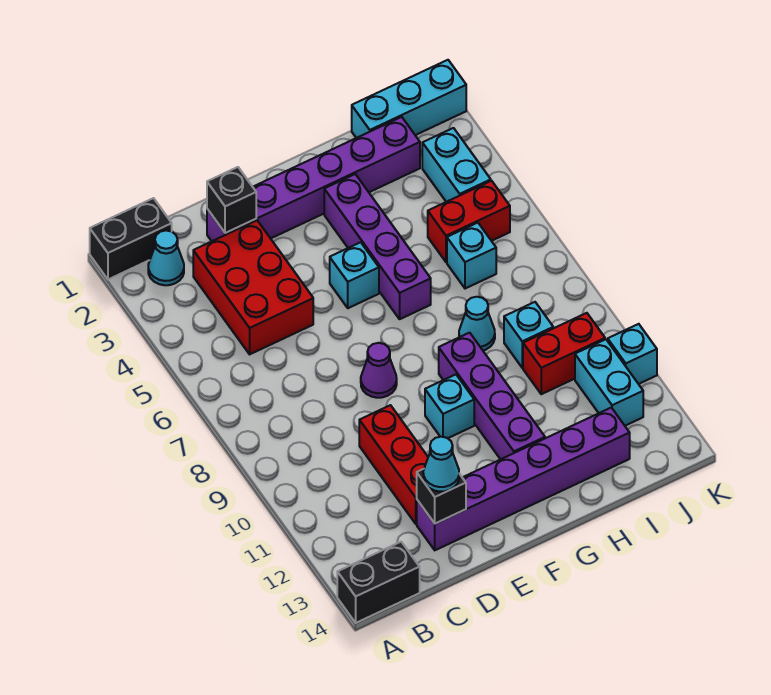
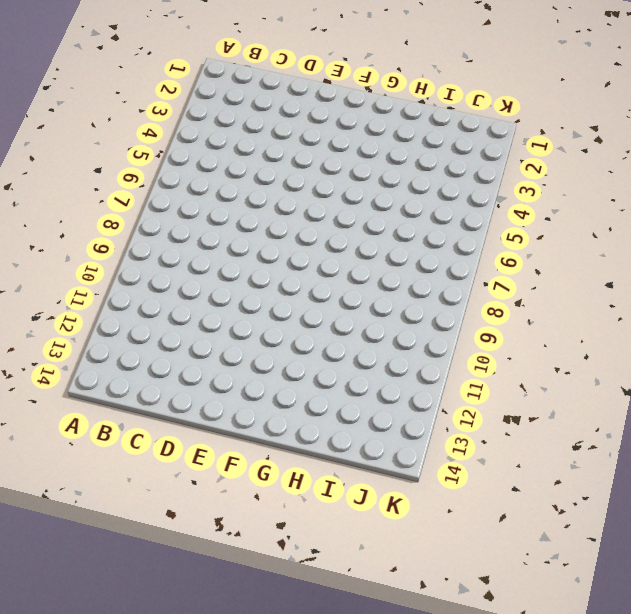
none -> black brick A1:B1 level 1
none -> black brick A14:B14 level 1
none -> cyan cone B2 level 1

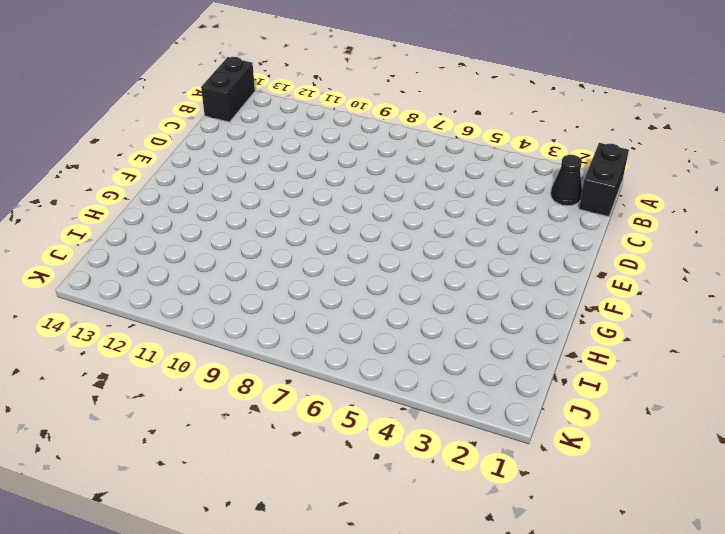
black cone B2 level 1 -> cyan cone B2 level 1
none -> red brick C3:D5 level 1
none -> purple brick D2:I2 level 1
none -> red brick D10:D12 level 1

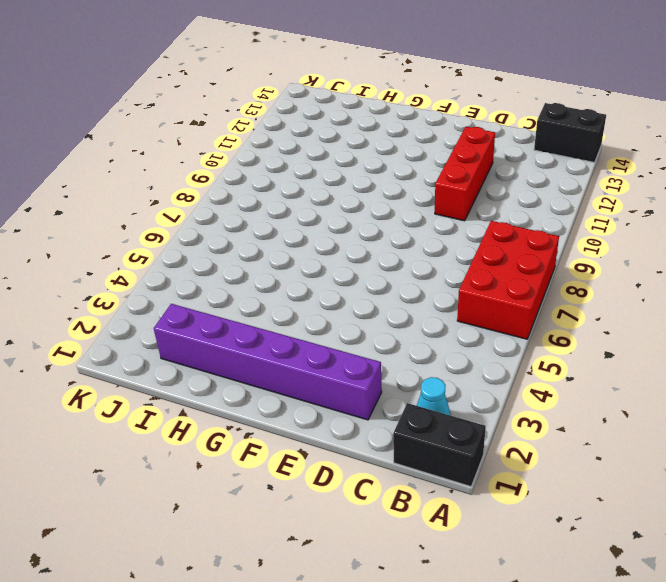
red brick A6:B8 level 1 -> red brick C3:D5 level 1
none -> purple brick D13:I13 level 1
none -> purple cone E8 level 1
none -> cyan brick F5 level 1

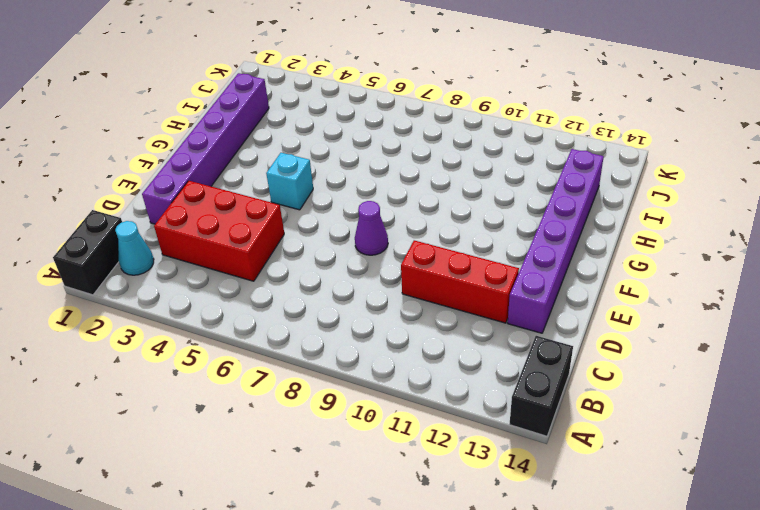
none -> cyan brick F10 level 1
none -> purple brick G3:G6 level 1
none -> purple brick G9:G12 level 1

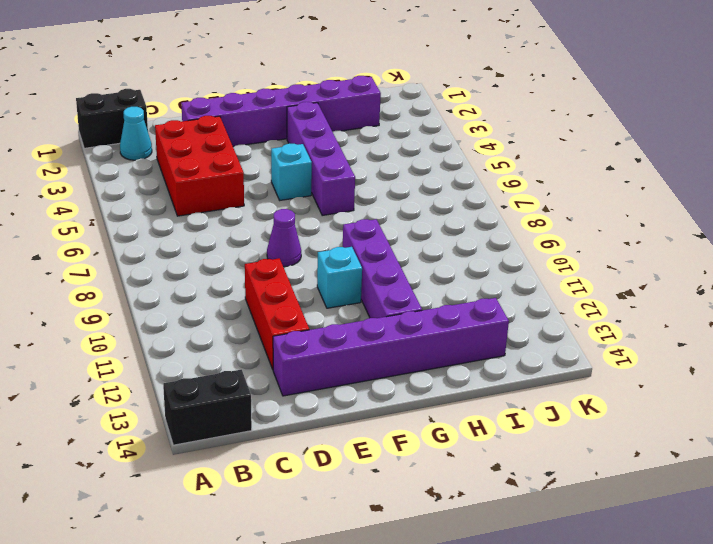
none -> cyan cone H8 level 1
none -> cyan brick I1:K1 level 1
none -> red brick I5:J5 level 1

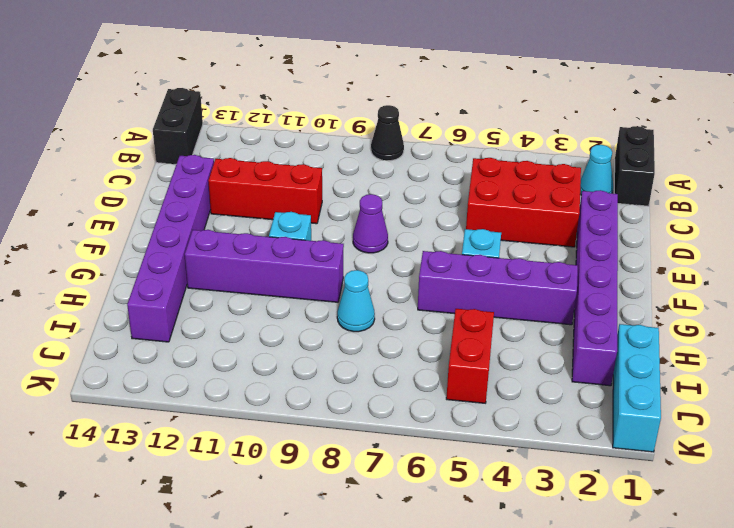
black cone A8 level 1 -> none
none -> cyan brick I6 level 1
none -> cyan brick I9 level 1
none -> red brick I10:J10 level 1

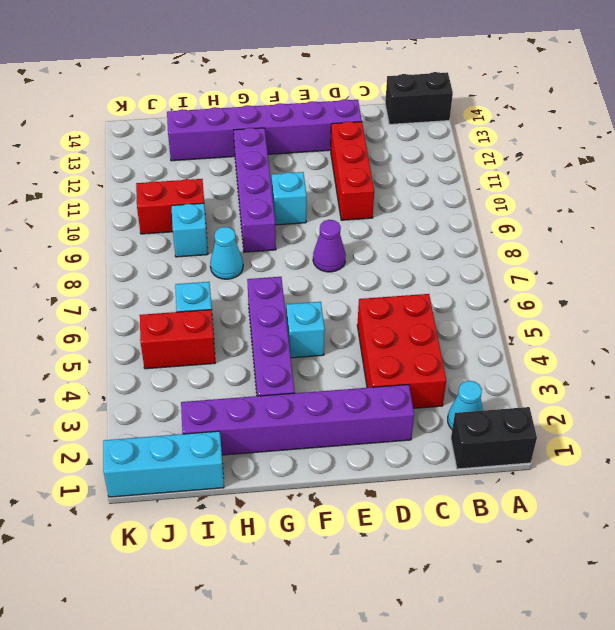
none -> cyan brick J3:J4 level 1
none -> cyan brick J11:J12 level 1
none -> cyan brick K11 level 1

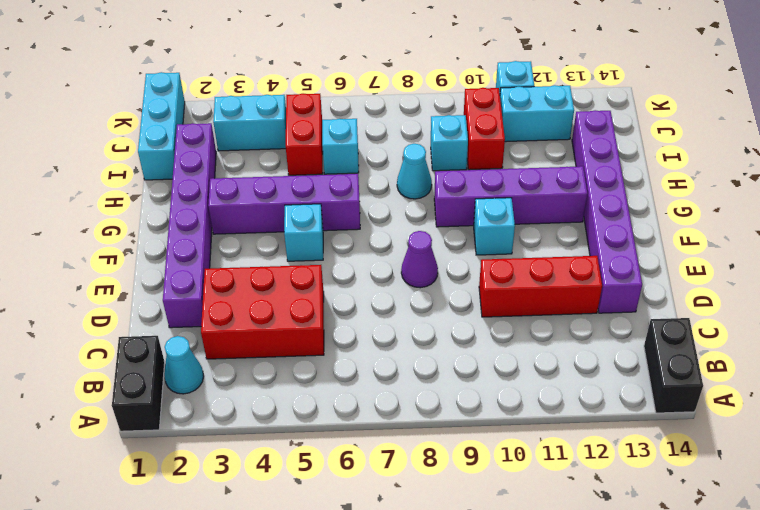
none -> black brick D2 level 2
none -> black brick D13 level 2
none -> cyan cone D13 level 3

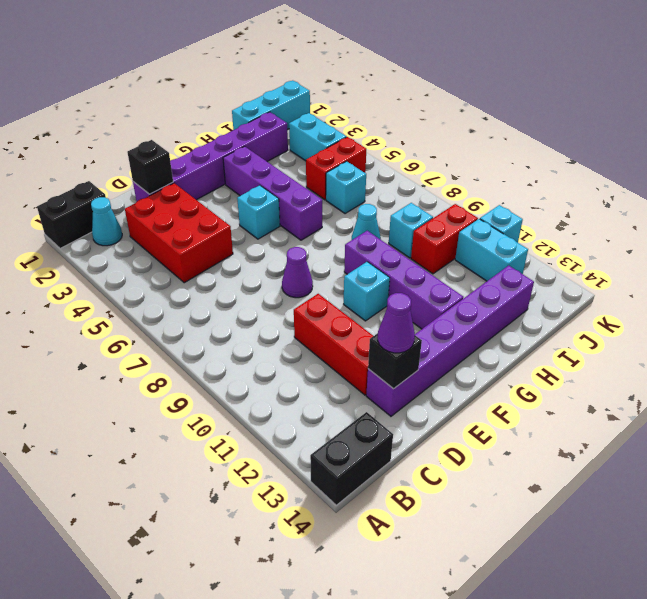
purple cone D13 level 3 -> cyan cone D13 level 3

